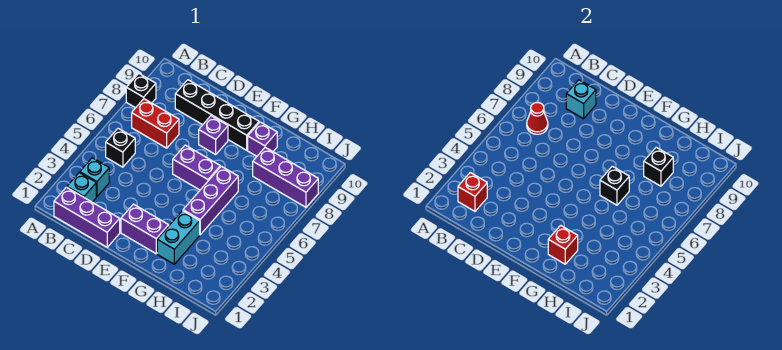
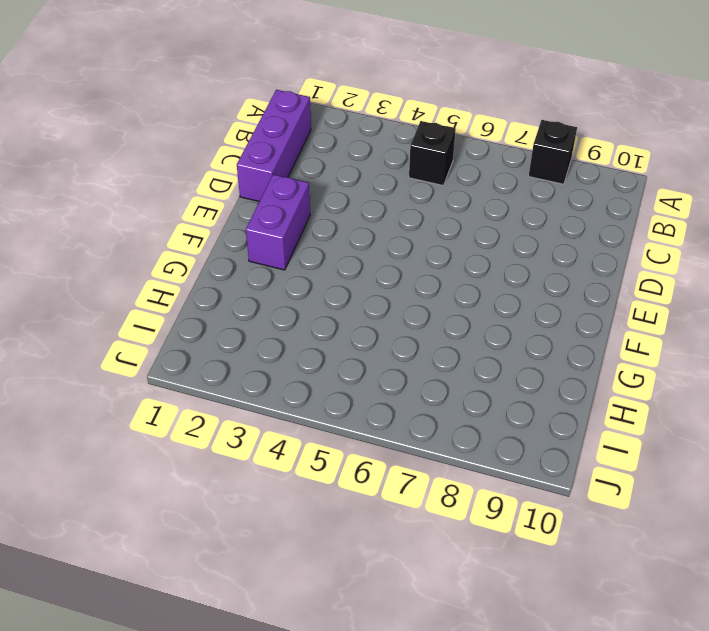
none -> cyan brick B2 level 1
none -> cyan brick B3 level 1
none -> red brick B7:C7 level 1

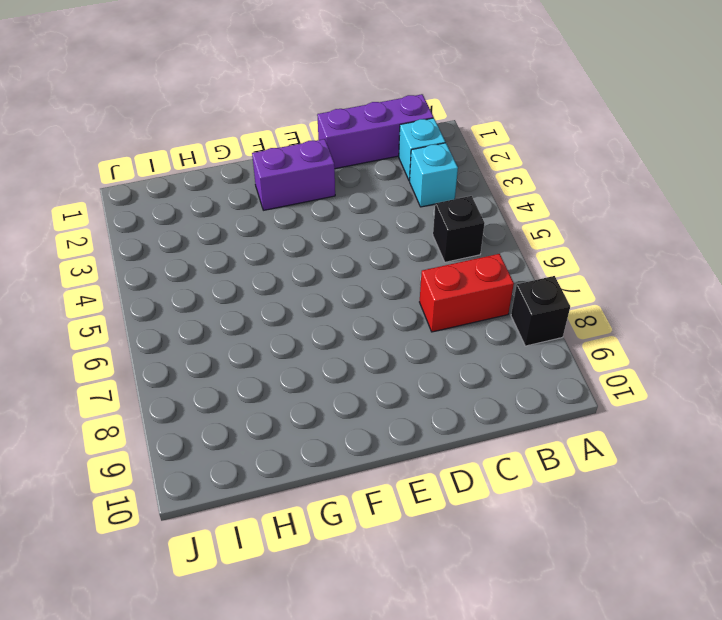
none -> black brick C9:F9 level 1
none -> purple brick E6:F6 level 1
none -> purple brick E8 level 1

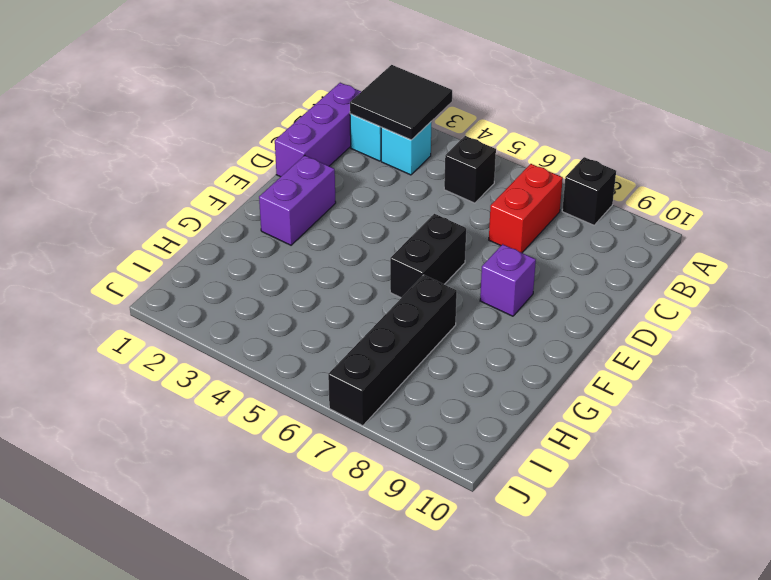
black tile A2:B3 level 2 -> red brick B2 level 2
black brick E6:F6 level 1 -> purple brick E6:F6 level 1
black brick G7:J7 level 1 -> black brick C9:F9 level 1
none -> cyan brick G2:G3 level 1
none -> purple brick G4:G6 level 1
none -> purple brick G9 level 1

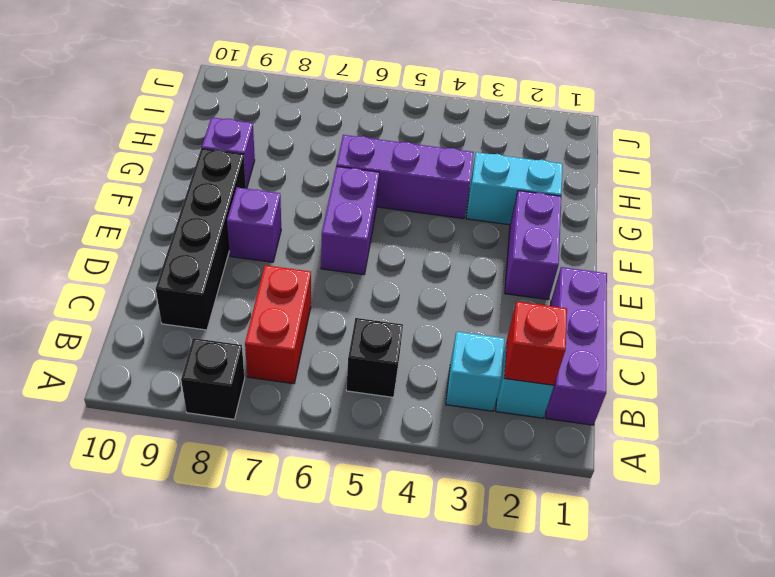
none -> purple brick H8:J8 level 1
none -> red cone B7 level 2
none -> cyan brick C9 level 2

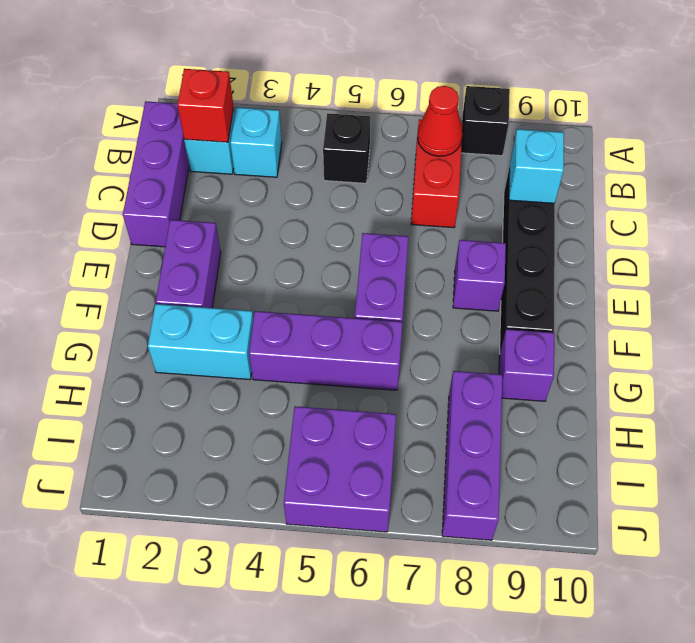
purple brick I5:J6 level 1 -> none
none -> red brick G2 level 2
none -> black brick G6 level 2
none -> black brick H8 level 2

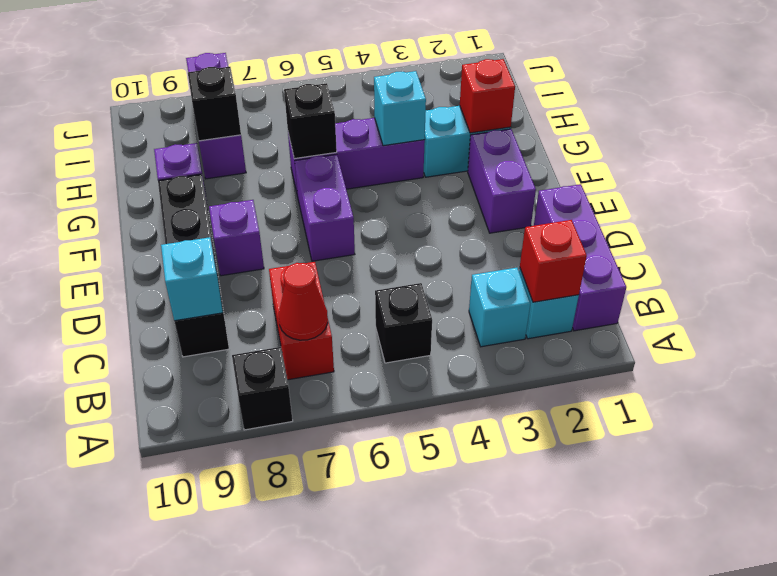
cyan brick G4 level 2 -> none

